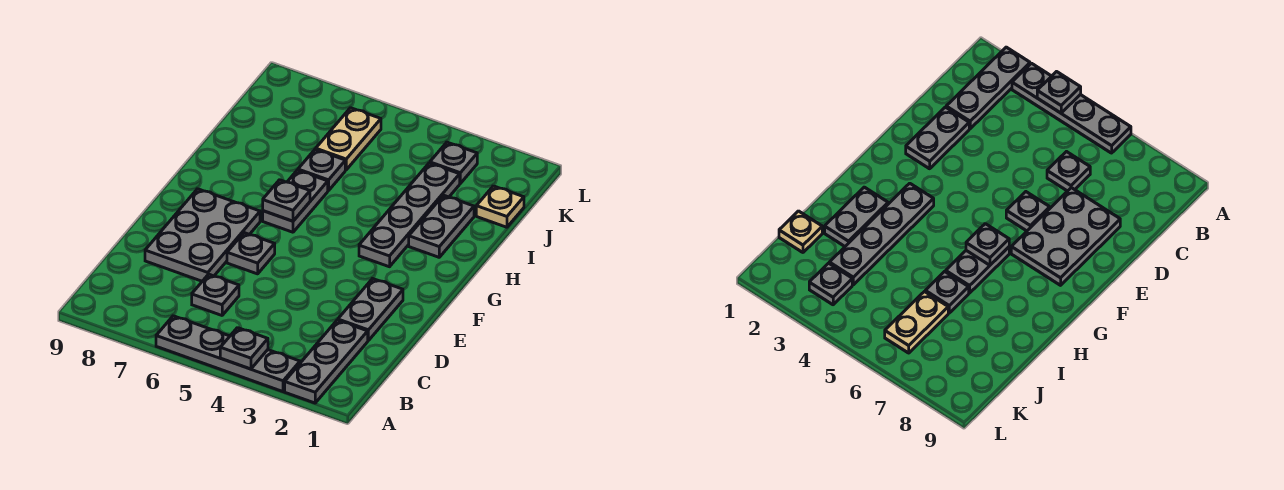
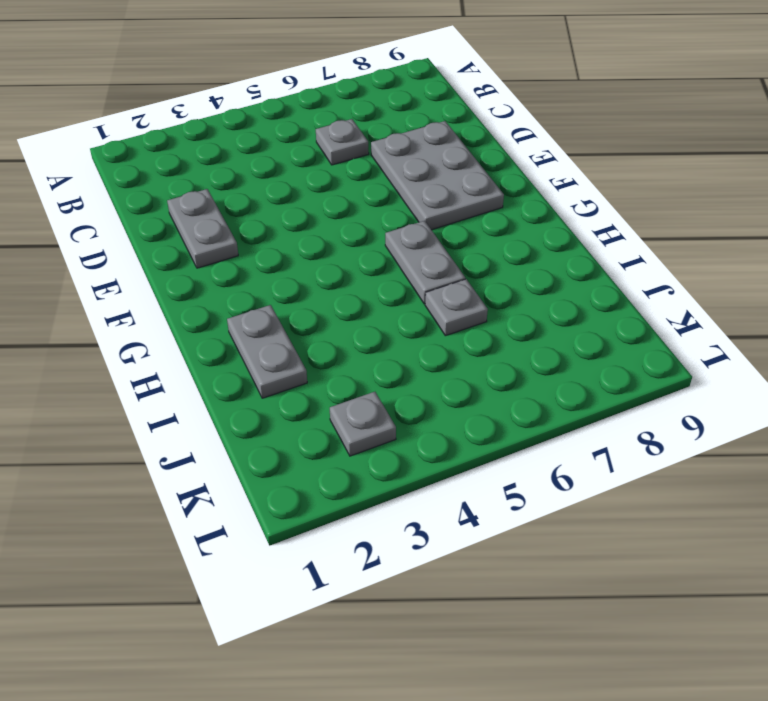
none -> grey plate A2:C2 level 1
none -> grey plate A3:A6 level 1
none -> grey plate E6 level 1

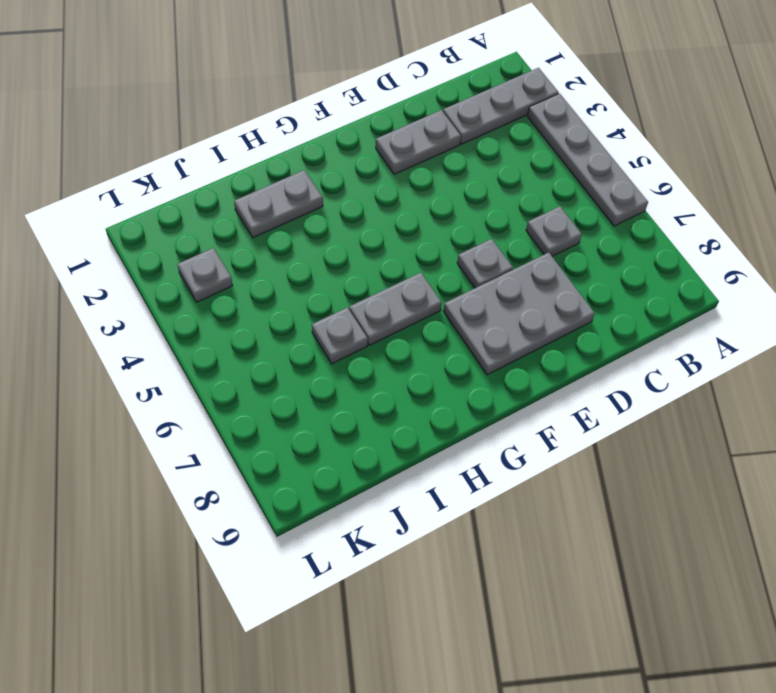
none -> grey plate G3:J3 level 1
none -> tan plate J1 level 1
none -> tan plate J6:K6 level 1

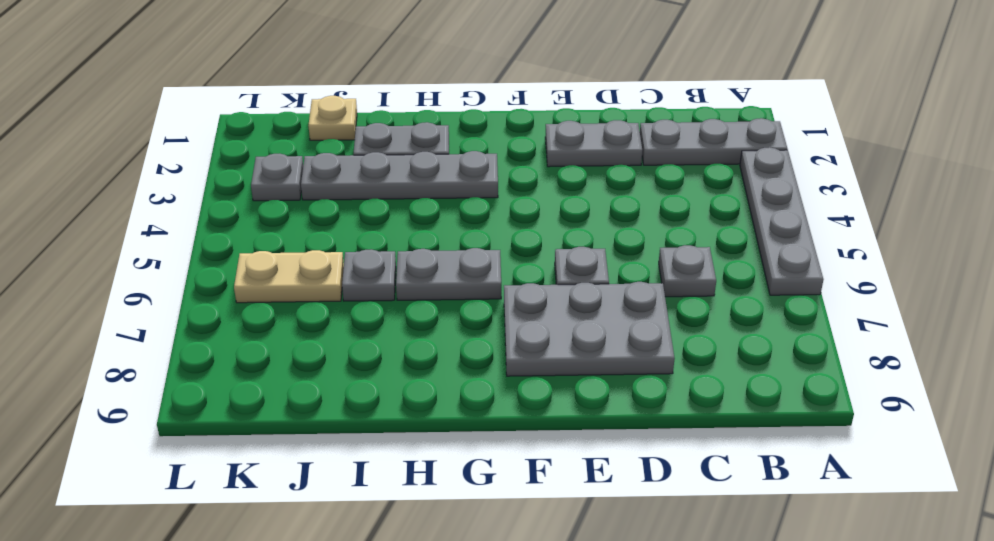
none -> grey plate A4 level 2
none -> grey plate G6 level 2

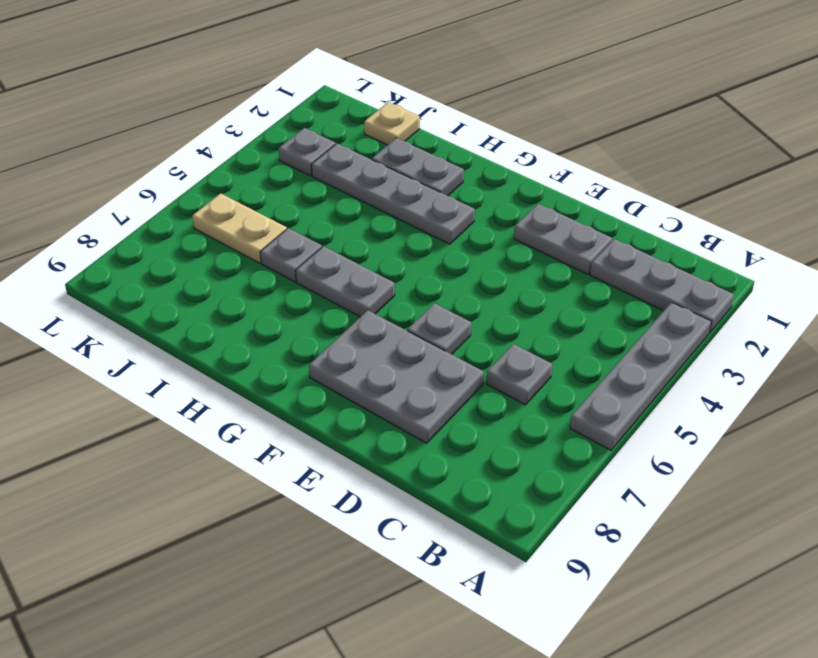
none -> grey plate A4 level 2
none -> grey plate G6 level 2

